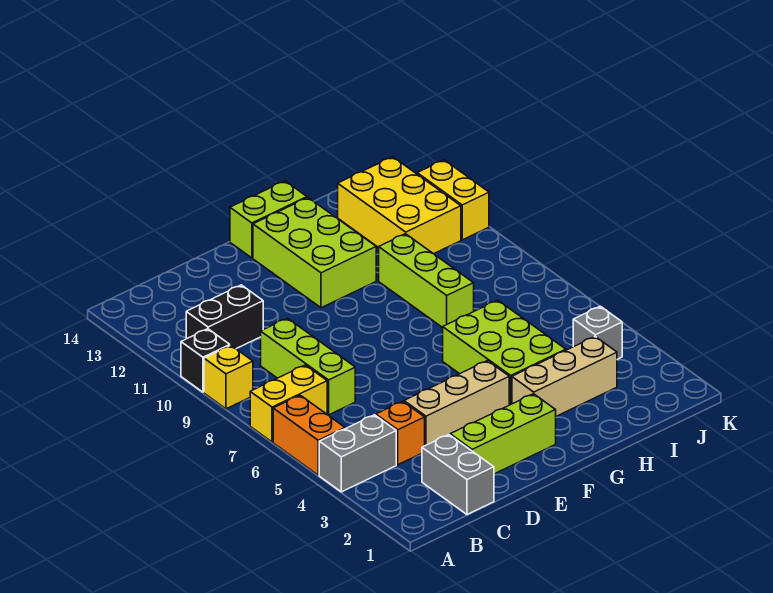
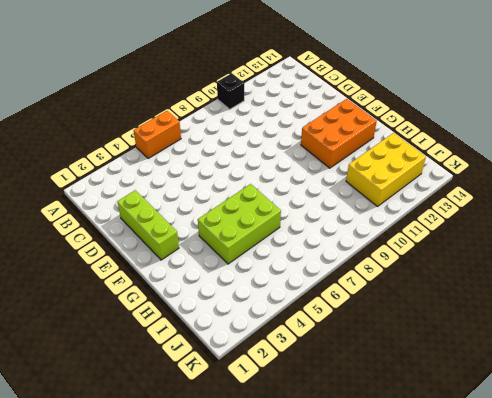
orange brick F11:G13 level 1 -> lime brick F11:G13 level 1
none -> grey brick A4:B4 level 1
none -> yellow brick A7:B7 level 1
none -> yellow brick A9 level 1

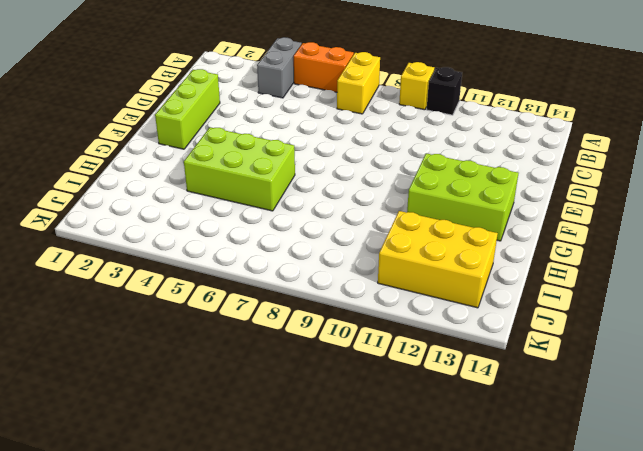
none -> black brick B11:C11 level 1
none -> grey brick C1:C2 level 1
none -> orange brick C4 level 1

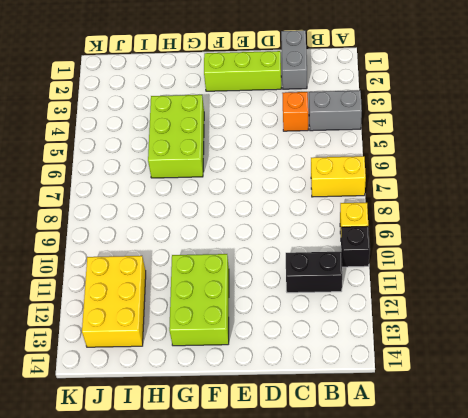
none -> orange brick A5:A6 level 1
none -> lime brick C7:C9 level 1
none -> tan brick D4:F4 level 1

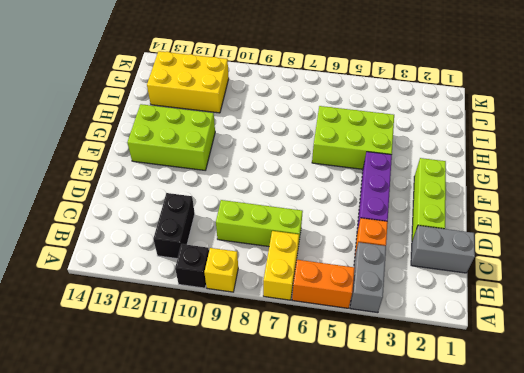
purple brick D4:F4 level 1 -> tan brick D4:F4 level 1
none -> lime brick F14:G14 level 1
none -> tan brick G3:I3 level 1
none -> lime brick H8:H10 level 1

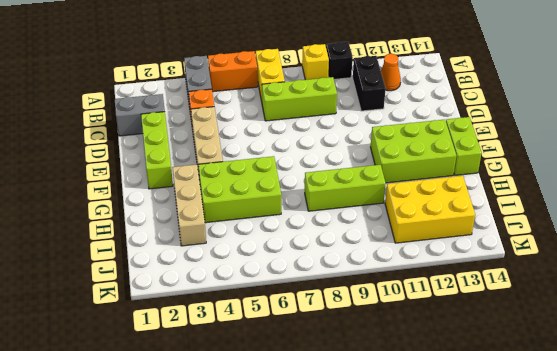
orange cone B12 level 1 -> none
none -> grey brick J4 level 1
none -> yellow brick K11:K12 level 1

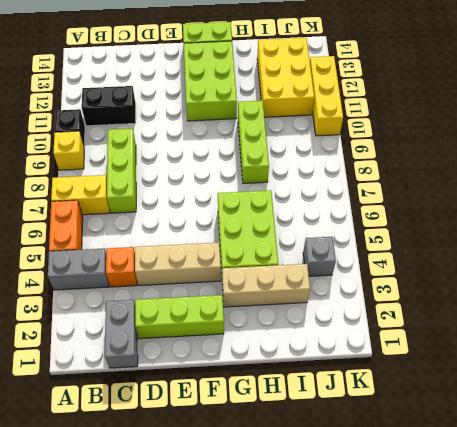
yellow brick K10:K12 level 1 -> yellow brick K11:K12 level 1

